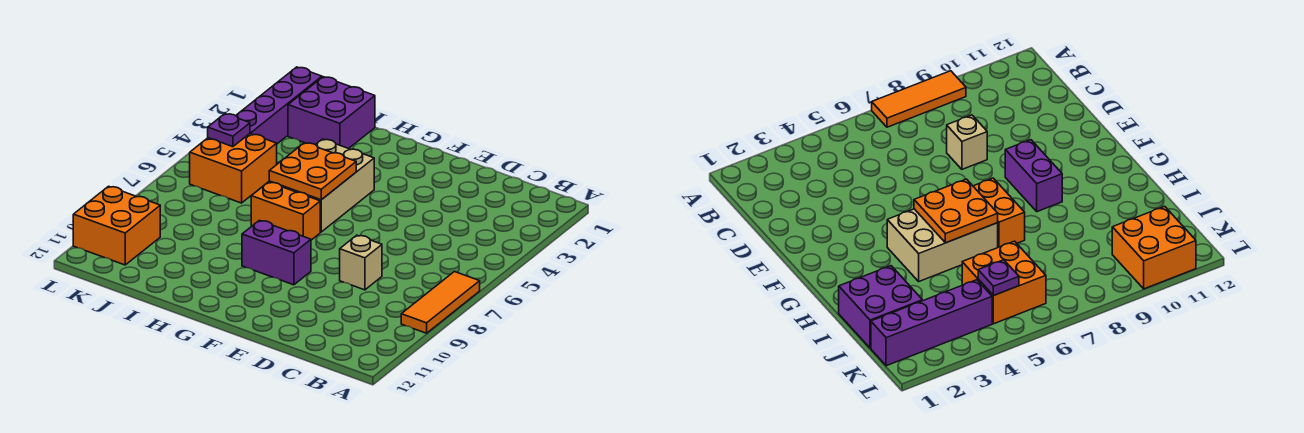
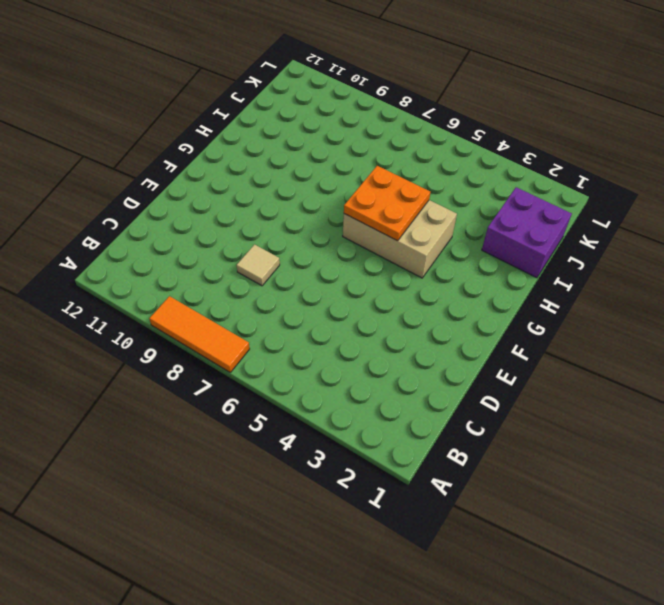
tan tile D8 level 1 -> tan brick D8 level 1
none -> purple brick F9:G9 level 1
none -> orange brick G7:H7 level 1

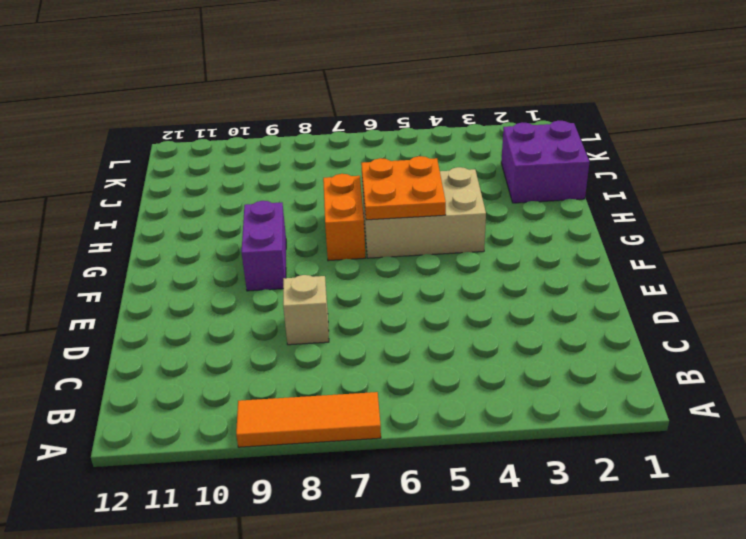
none -> orange brick J5:K6 level 1
none -> purple brick K1:K4 level 1

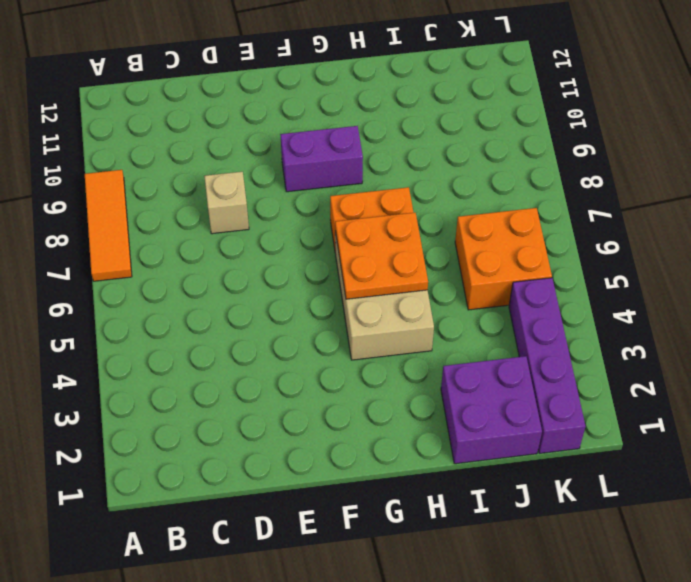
none -> orange brick K10:L11 level 1
none -> purple plate K5 level 2

